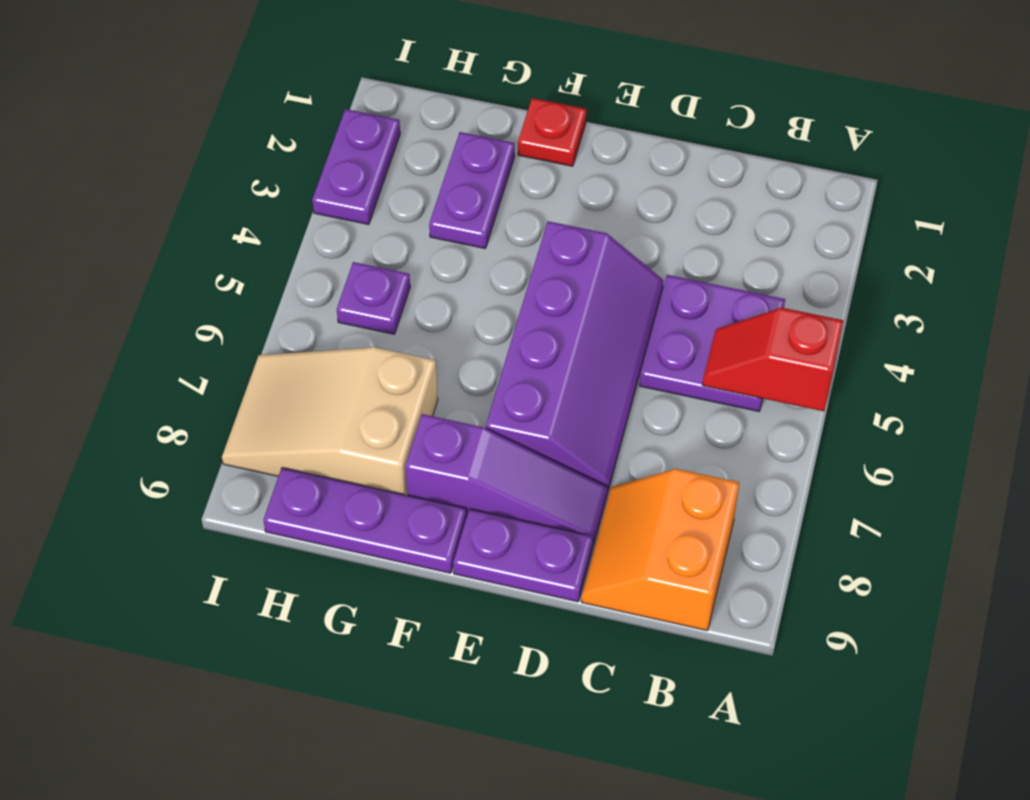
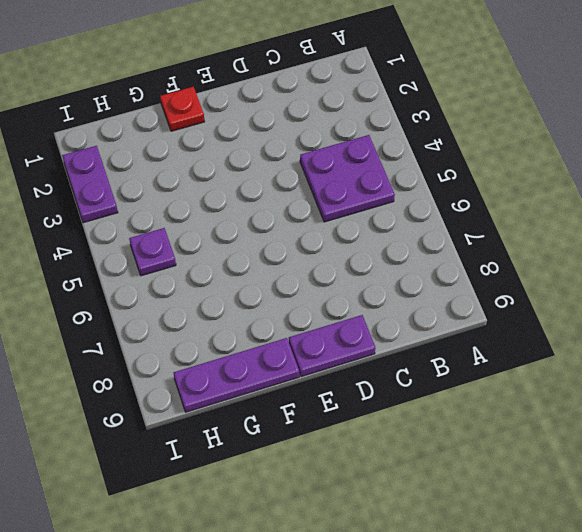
none -> orange slope B8:C9 level 1 top B
none -> purple slope D4:E7 level 1 top E
none -> purple slope D8:F8 level 1 top F

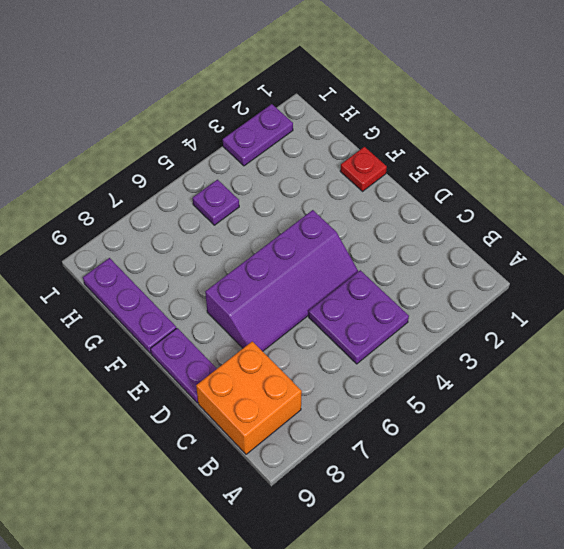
orange brick B8:C9 level 1 -> orange slope B8:C9 level 1 top B
none -> purple slope D8:F8 level 1 top F
none -> purple plate G2:G3 level 1
none -> tan slope G7:I8 level 1 top G

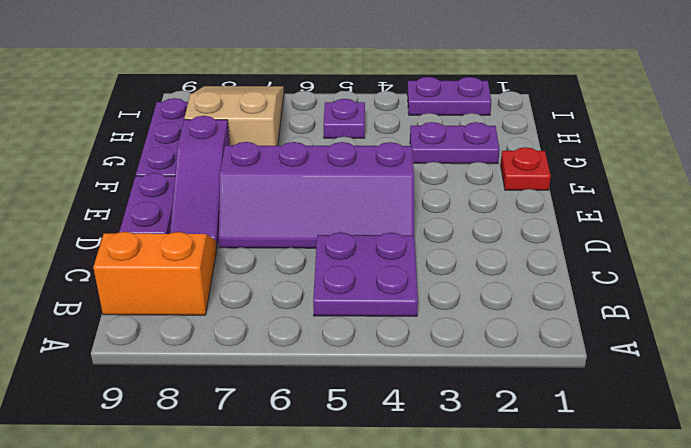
none -> red slope A5:B5 level 2 top A

